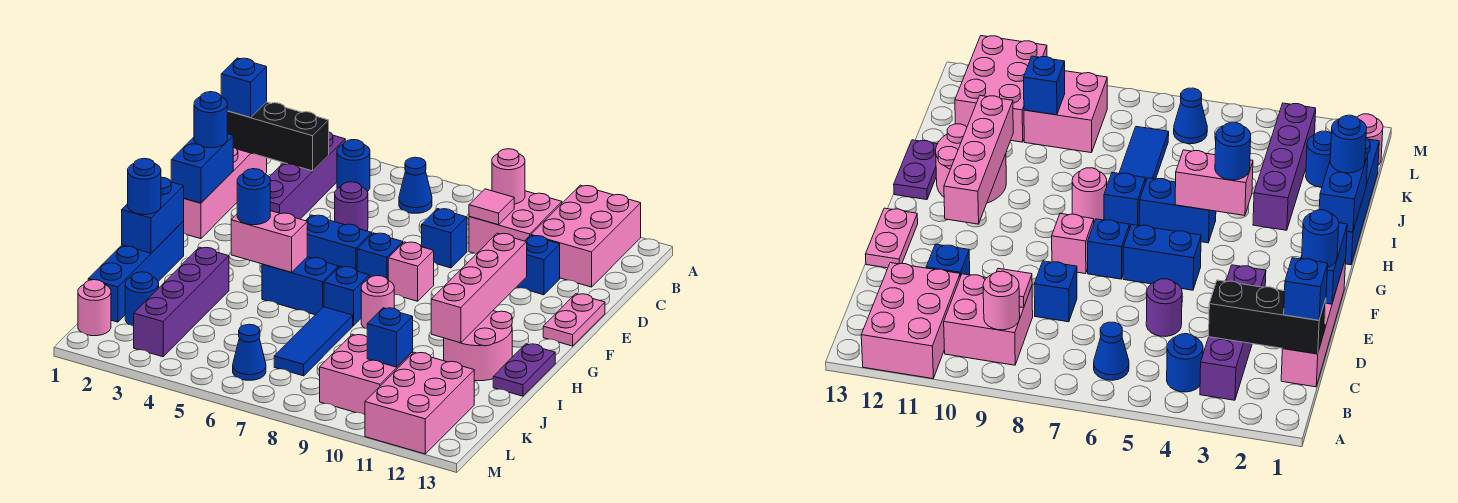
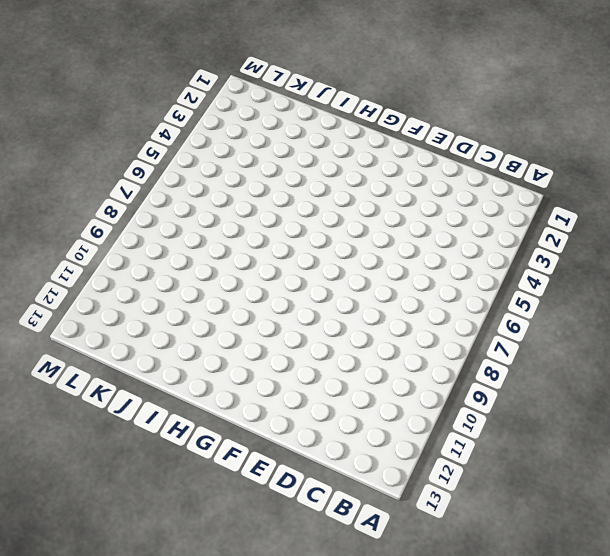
none -> pink brick A11:C12 level 1
none -> purple brick B3:E3 level 1
none -> blue round brick B4 level 1
none -> blue cone B6 level 1

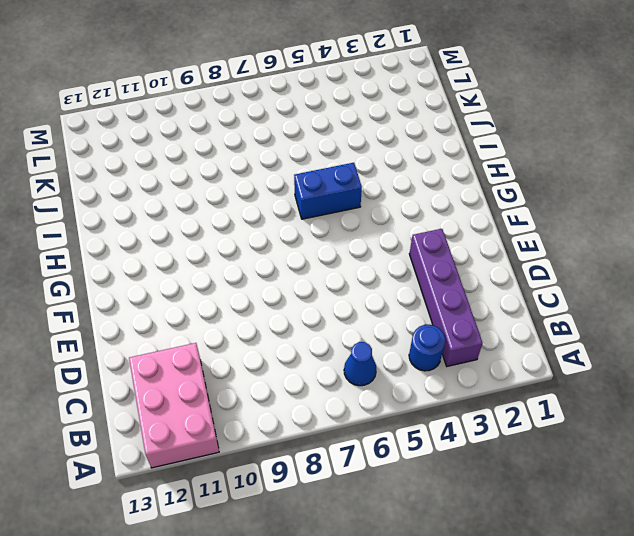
none -> pink brick B9:C10 level 1
none -> pink brick C1:F1 level 1
none -> purple round brick D5 level 1
none -> blue brick D8 level 1

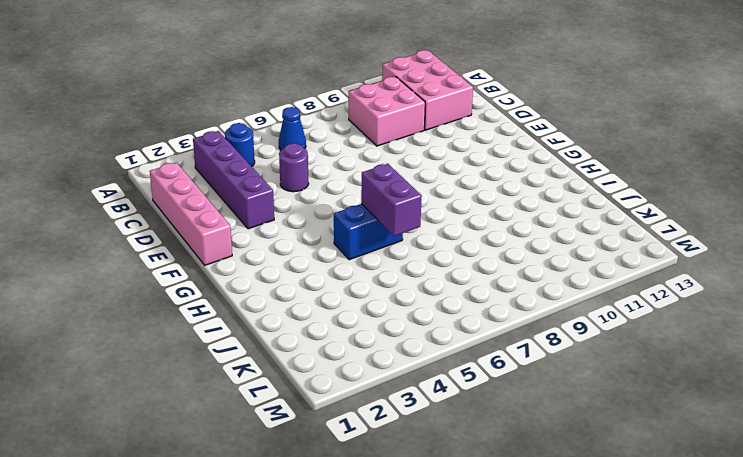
purple brick H6:I6 level 2 -> none
none -> blue brick D8 level 1
none -> blue brick D11 level 1
none -> pink plate E13:F13 level 1
none -> blue brick F5:F6 level 1

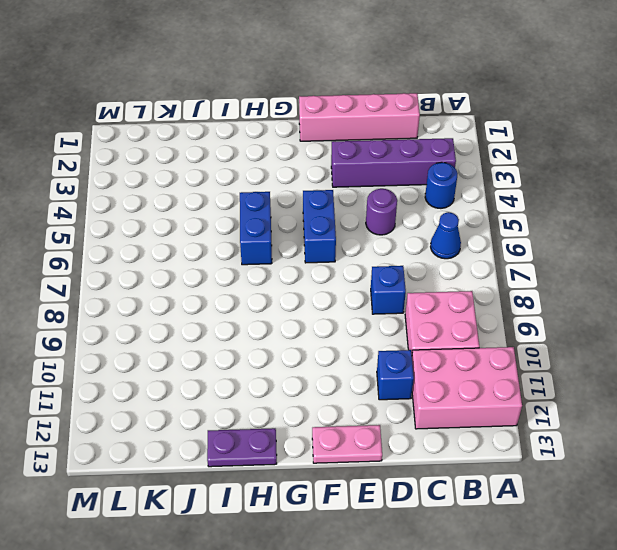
none -> blue brick F7 level 1
none -> pink brick F8 level 1
none -> blue brick H1:K1 level 1
none -> blue brick H7 level 1

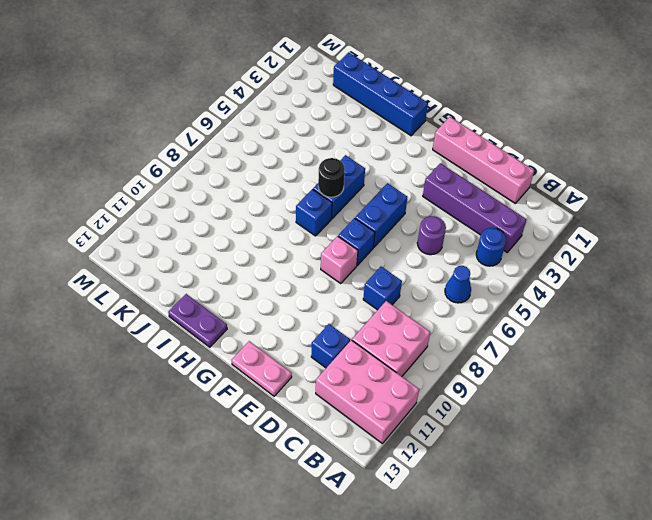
black round brick H6 level 2 -> none
none -> pink round brick H8 level 1
none -> pink round brick H11:I12 level 1
none -> purple brick I3:L3 level 1
none -> blue tile I7:K7 level 1

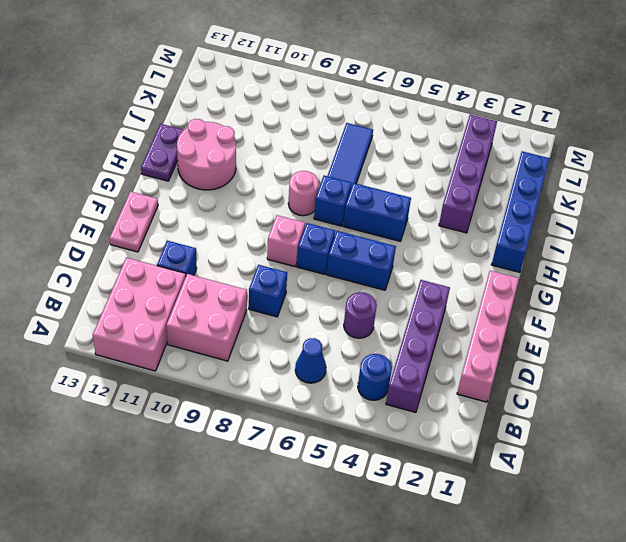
none -> blue round brick K2 level 1
none -> pink brick K9:L10 level 1
none -> pink brick K11:M12 level 1
none -> pink round brick L1 level 1

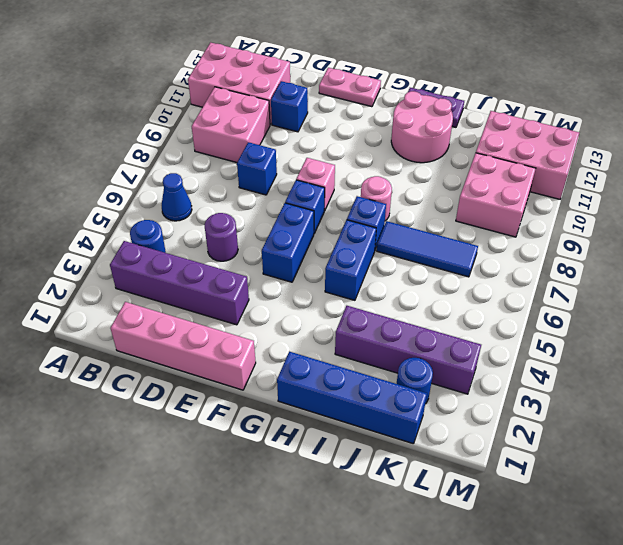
none -> pink round brick L1 level 1
none -> blue cone L6 level 1
none -> pink round brick B9 level 2
none -> black brick C1:C3 level 2

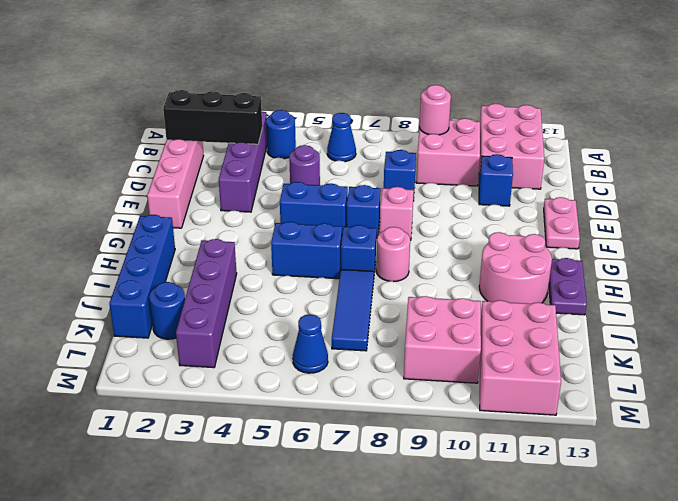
none -> pink round brick L1 level 1
none -> pink tile C9 level 2
none -> blue brick E1:F1 level 2
none -> pink brick F11:I11 level 2

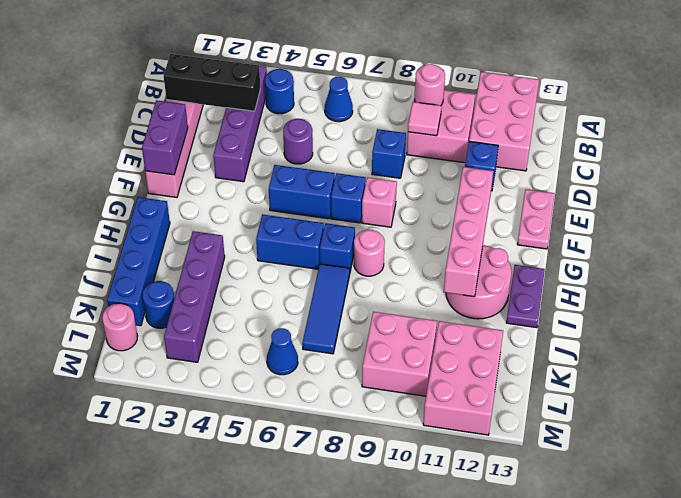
purple brick E1:F1 level 2 -> blue brick E1:F1 level 2
none -> blue brick H1:I1 level 2
none -> pink brick H4:H5 level 2
none -> blue brick K10 level 2
none -> blue brick C1 level 3

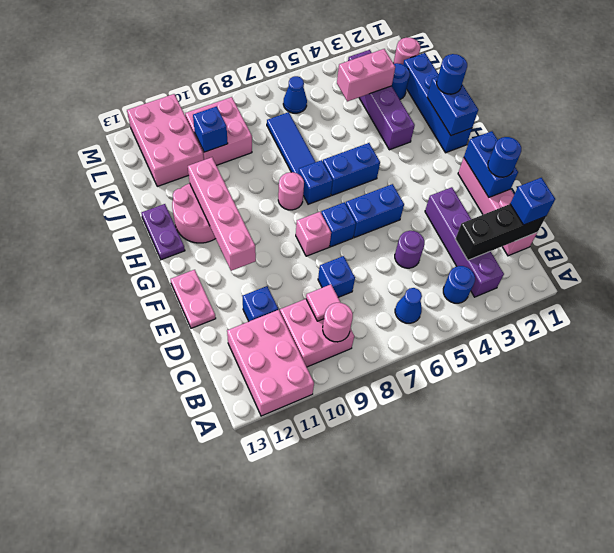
pink brick K3:K4 level 2 -> pink brick H4:H5 level 2
none -> blue round brick H4 level 3

